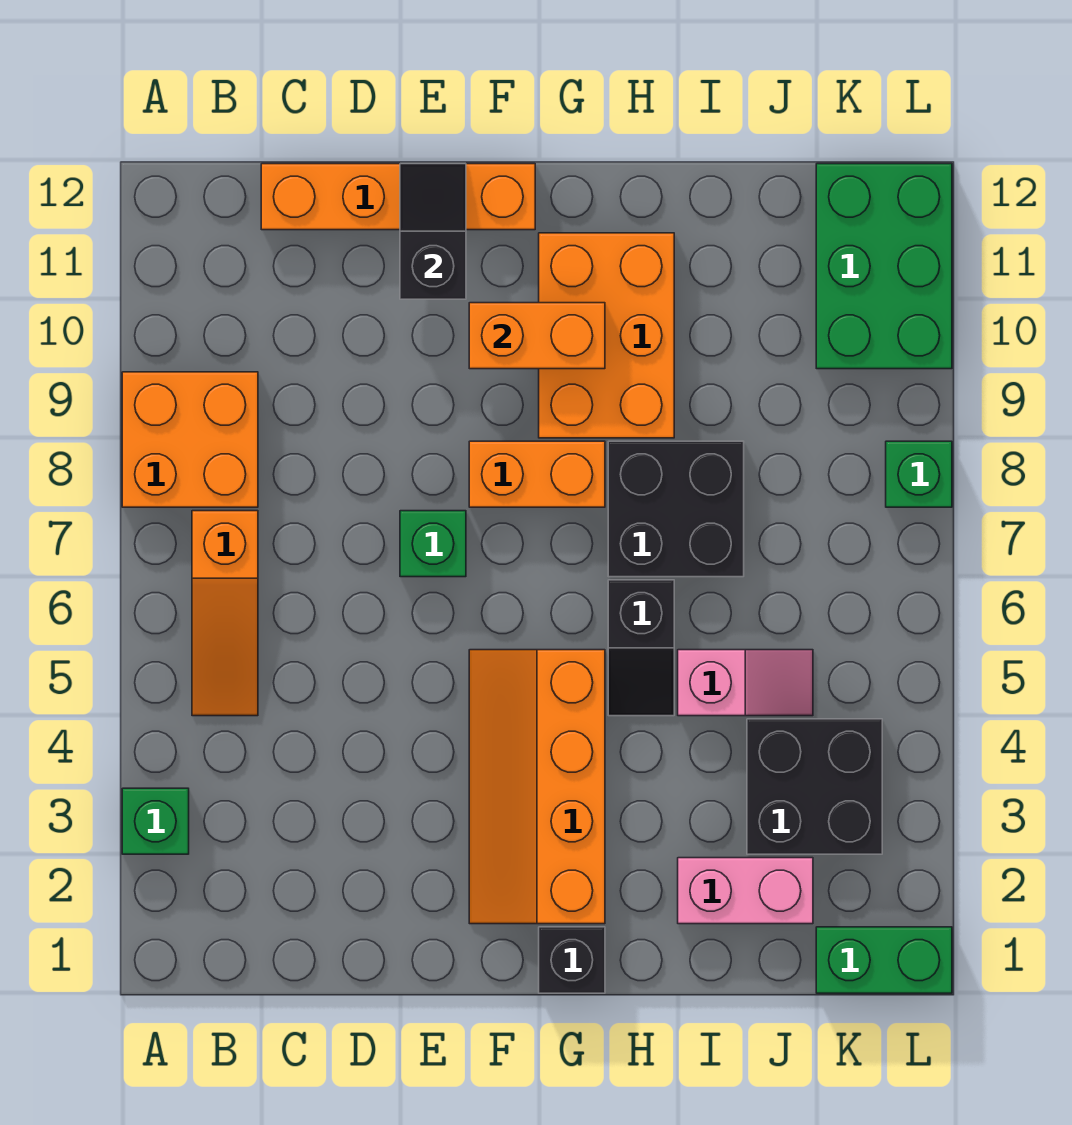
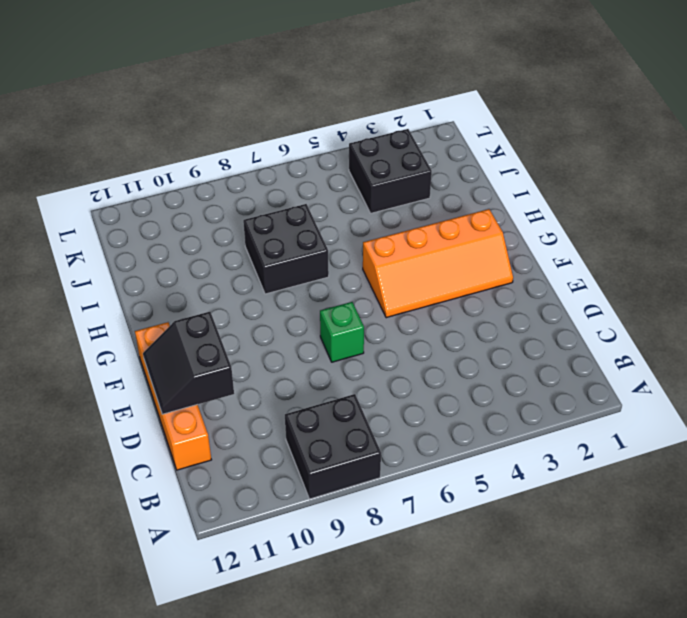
black brick A8:B9 level 1 -> orange brick A8:B9 level 1
black slope D11:E12 level 2 top 11 -> black slope E11:E12 level 2 top 11
none -> green brick A3 level 1
none -> orange slope B5:B7 level 1 top 7
none -> orange brick F8:G8 level 1

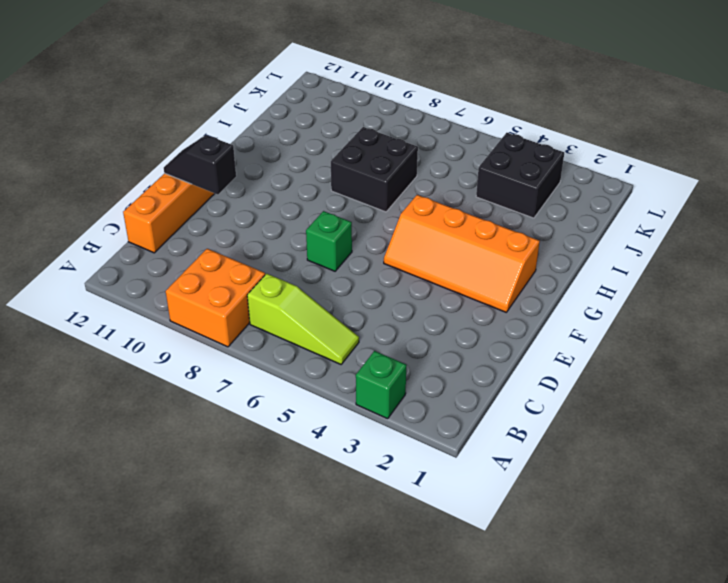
lime slope B5:B7 level 1 top 7 -> orange slope B5:B7 level 1 top 7
none -> orange brick F8:G8 level 1
none -> black brick G1 level 1
none -> orange brick G9:H11 level 1

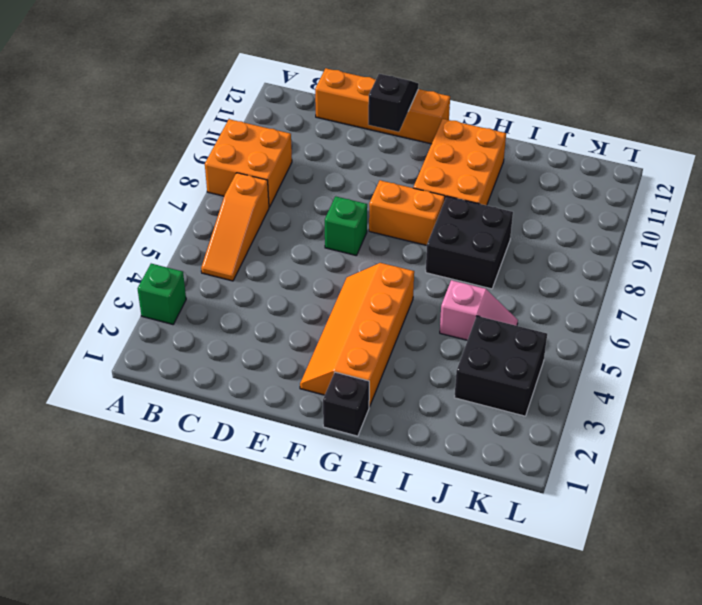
none -> black slope H5:H6 level 1 top 6
none -> pink brick I2:J2 level 1
none -> green brick K1:L1 level 1

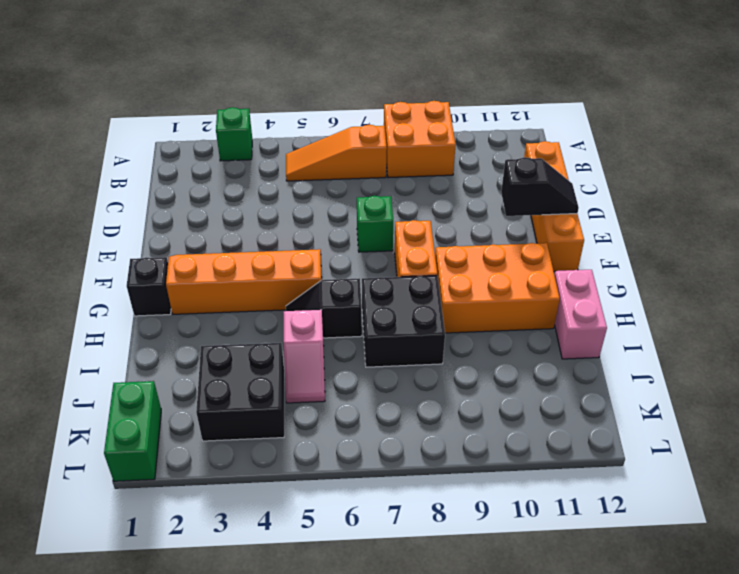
pink brick H12:I12 level 1 -> pink brick I2:J2 level 1
none -> green brick K10:L12 level 1
none -> green brick L8 level 1
none -> orange brick F10:G10 level 2

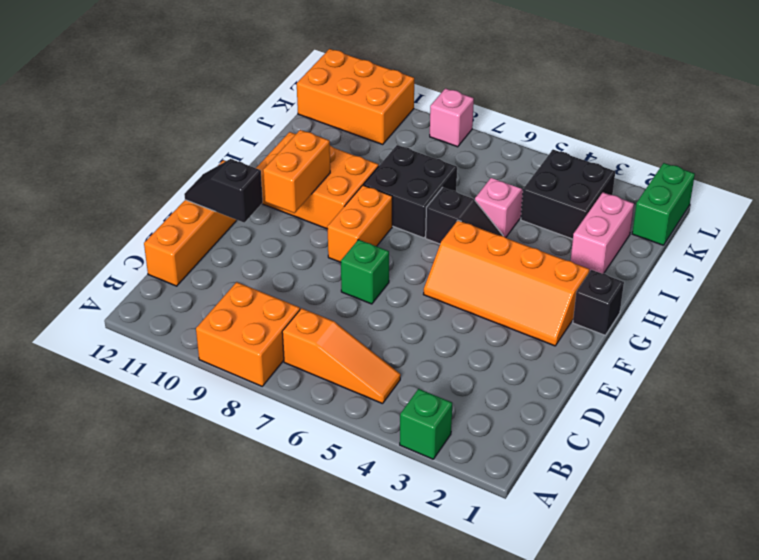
orange brick K10:L12 level 1 -> green brick K10:L12 level 1
pink brick L8 level 1 -> green brick L8 level 1

